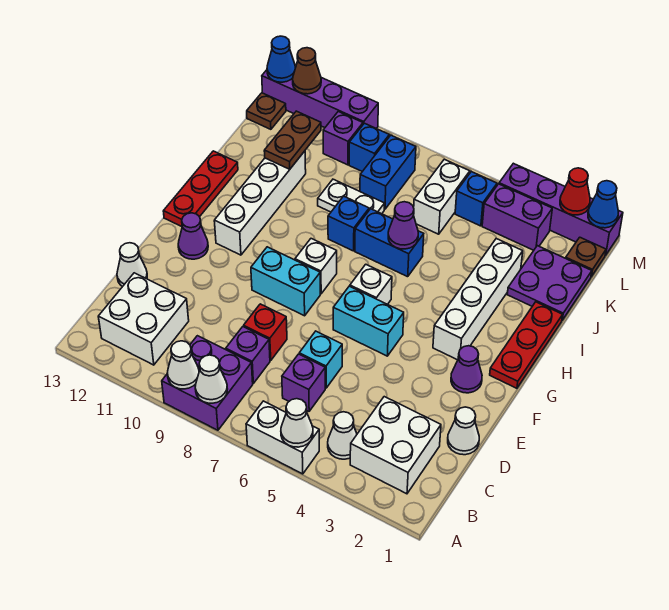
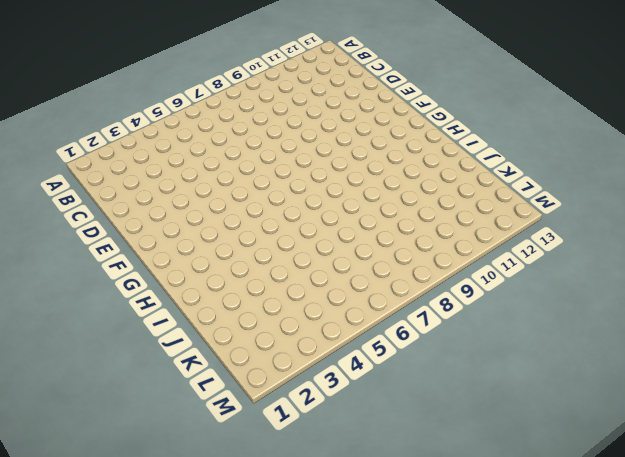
none -> white brick A5:A6 level 1
none -> purple brick A8:B9 level 1
none -> white brick B2:C3 level 1
none -> white cone B4 level 1

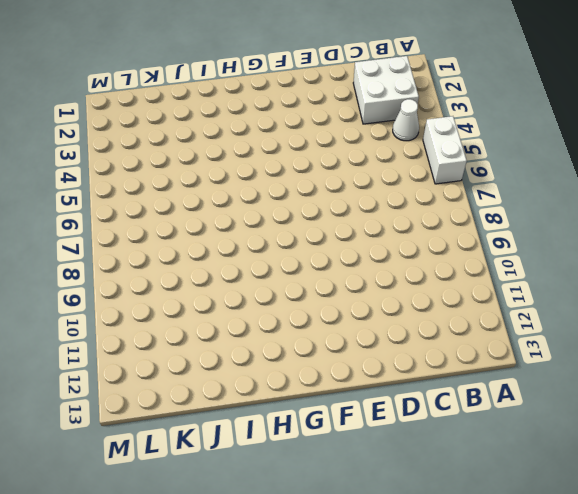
none -> purple brick A8:B9 level 1
none -> white brick B11:C12 level 1
none -> purple brick C6 level 1
none -> purple brick C8 level 1

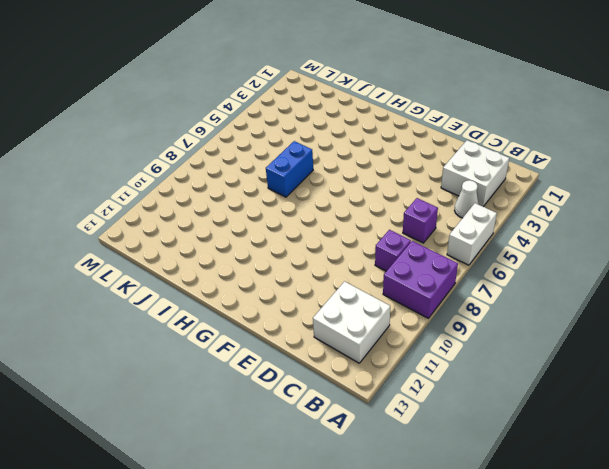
none -> white cone D1 level 1
none -> cyan brick D6 level 1
none -> red brick D8 level 1
none -> white cone D13 level 1

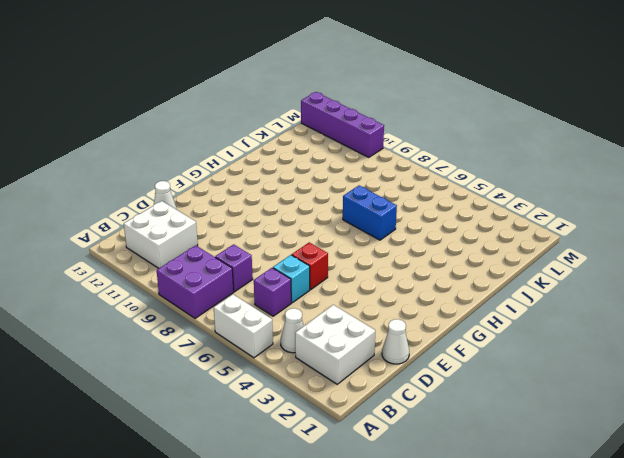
red brick E6 level 1 -> red brick D8 level 1
none -> purple cone F2 level 1
none -> cyan brick F5:F6 level 1
none -> cyan brick F8:F9 level 1
none -> purple cone F12 level 1

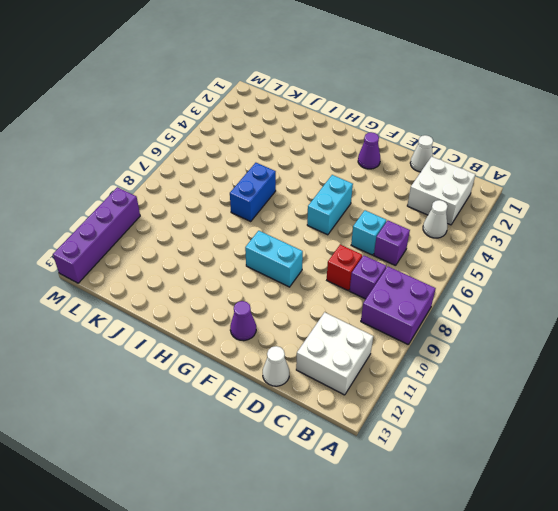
cyan brick F9:G9 level 1 -> cyan brick F8:F9 level 1
none -> white brick A5:A6 level 1
none -> red plate G1:I1 level 1
none -> white brick G3:J3 level 1
none -> white brick G6 level 1

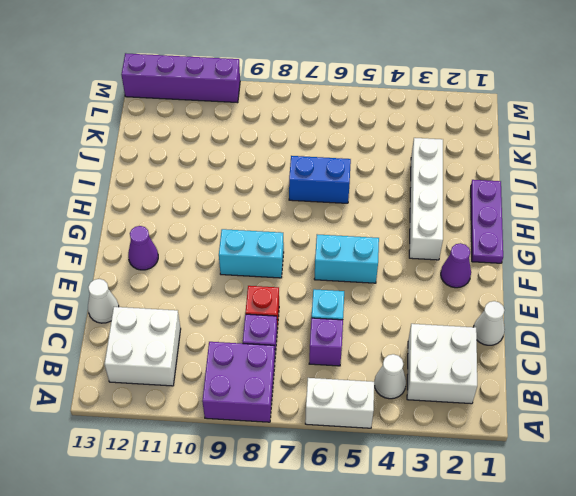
purple plate G1:I1 level 1 -> red plate G1:I1 level 1
none -> white brick G6 level 1
none -> white brick G8 level 1
none -> white brick G11:J11 level 1
none -> red plate G13:I13 level 1

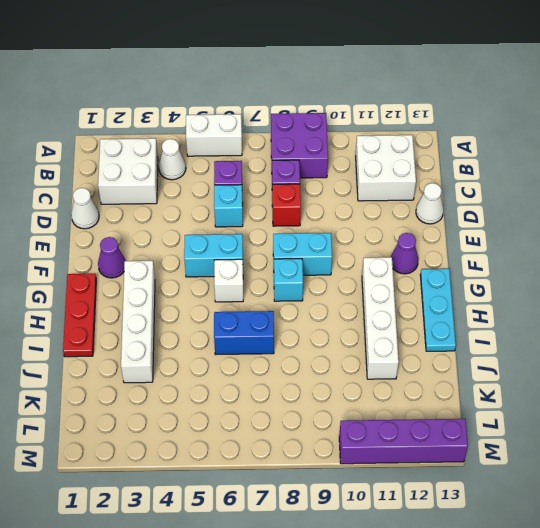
cyan brick G8 level 1 -> white brick G8 level 1
cyan plate G13:I13 level 1 -> red plate G13:I13 level 1
none -> blue brick I8 level 1
none -> purple plate J1:K2 level 1
none -> white plate J8:J9 level 1
none -> white brick K6:L6 level 1

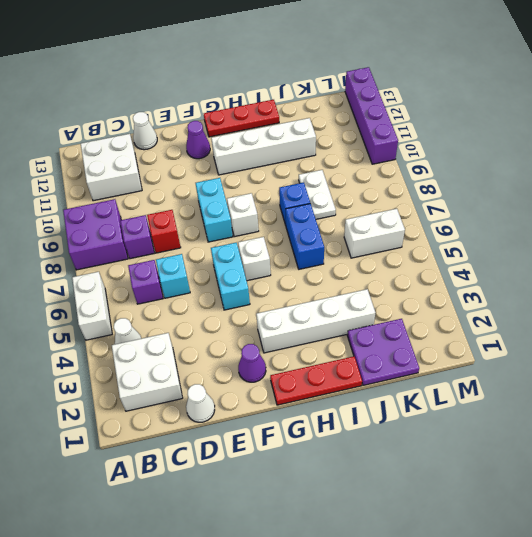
none -> blue brick K8:L8 level 1
none -> brown plate L1 level 1
none -> purple brick L3:L4 level 1
none -> blue brick L5 level 1

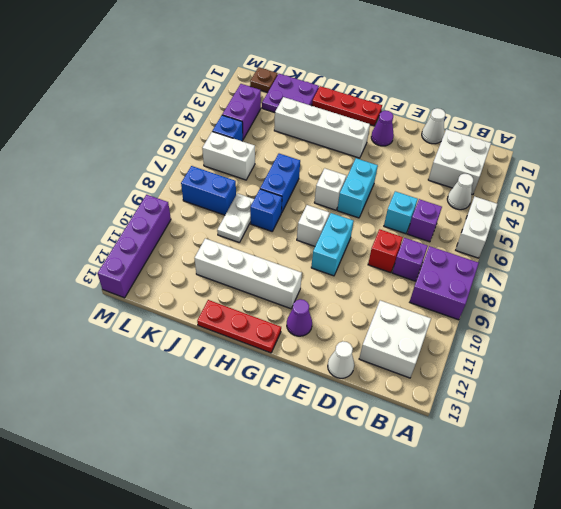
none -> blue brick L9 level 1
none -> purple brick L10 level 1
none -> brown plate L13 level 1
none -> purple brick M1:M4 level 1

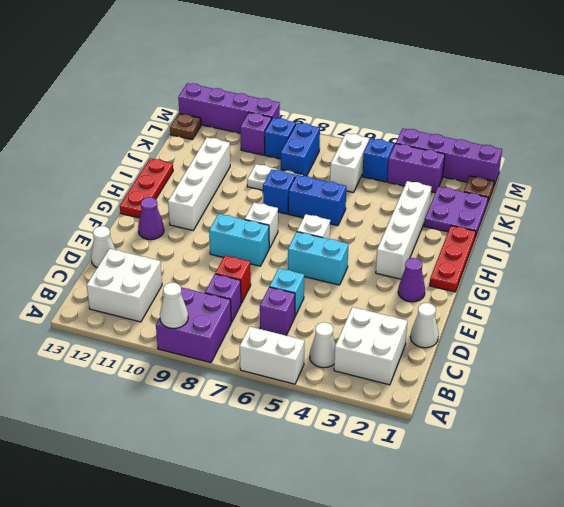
none -> white cone A5 level 2
none -> white cone A8 level 2
none -> purple cone I6 level 2
none -> brown plate J11:K11 level 2

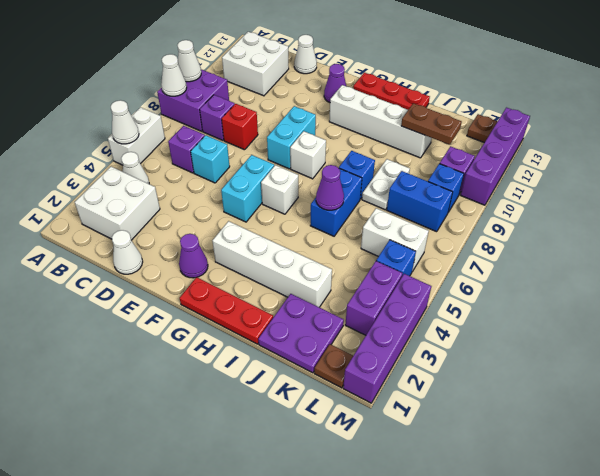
none -> blue cone M1 level 2
none -> red cone M2 level 2
none -> brown cone M12 level 2
none -> blue cone M13 level 2

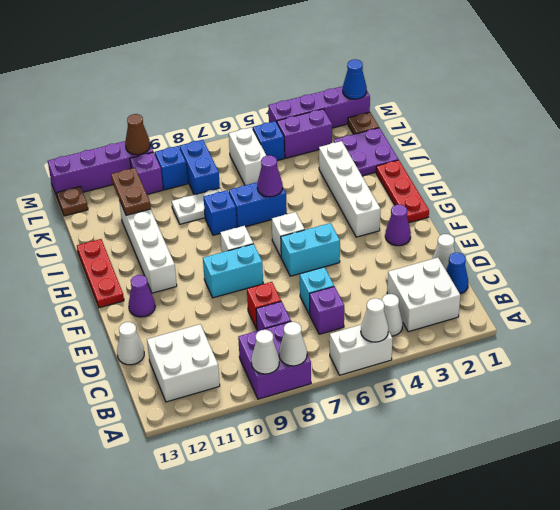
blue cone C1 level 1 -> blue cone M13 level 2
brown cone M10 level 2 -> brown cone M12 level 2
none -> red cone M2 level 2

